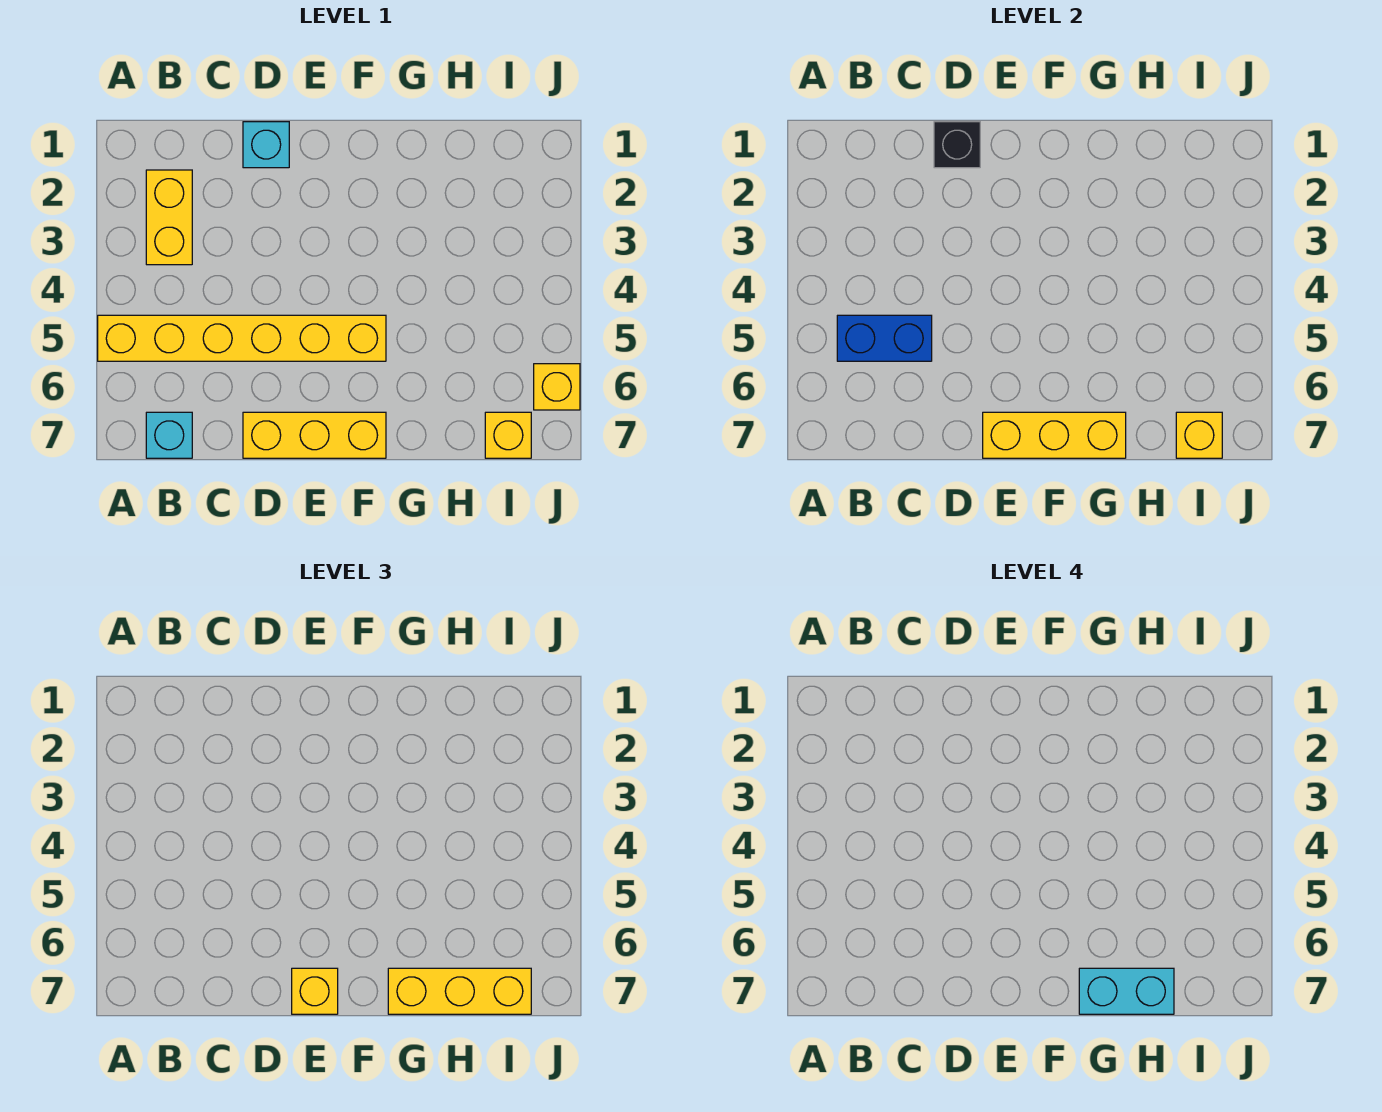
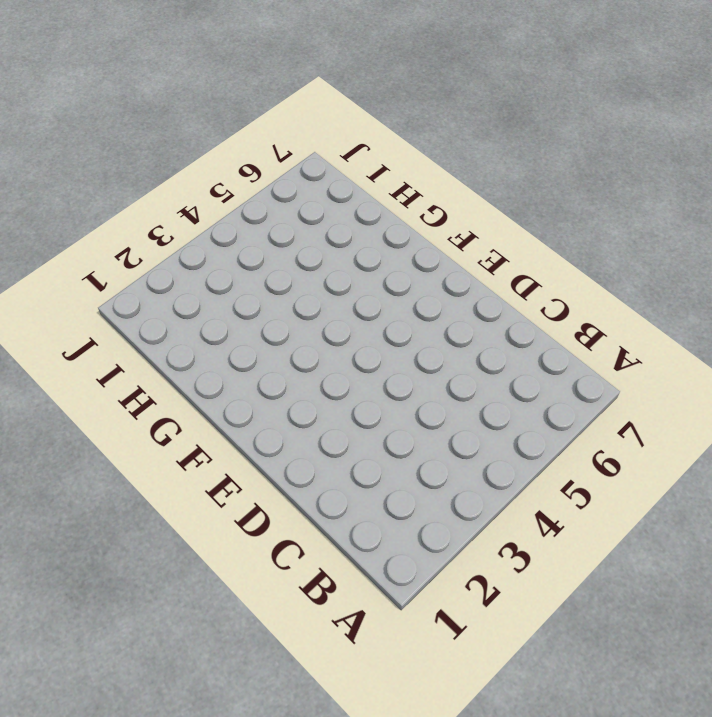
none -> yellow brick A5:F5 level 1
none -> yellow brick B2:B3 level 1
none -> cyan brick B7 level 1

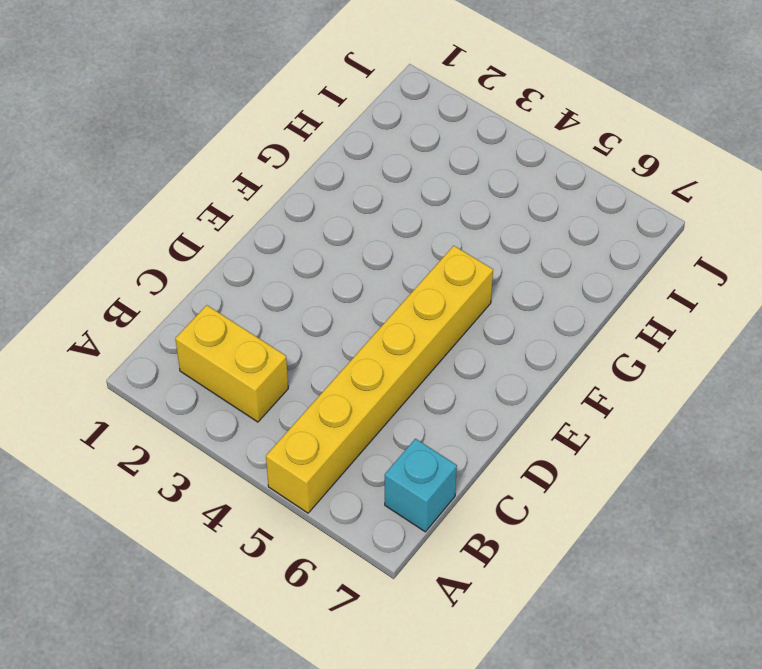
none -> cyan brick D1 level 1
none -> yellow brick D7:F7 level 1
none -> yellow brick I7 level 1

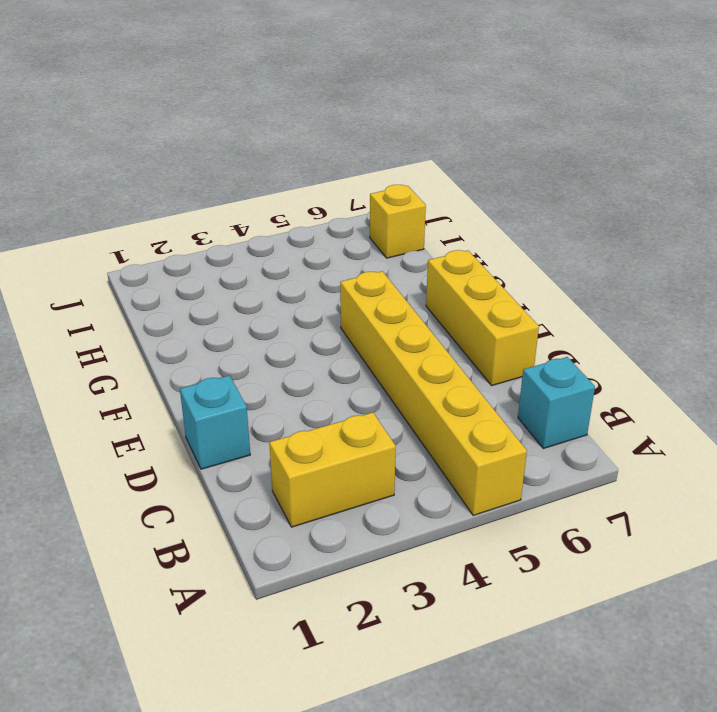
none -> yellow brick J6 level 1
none -> blue brick B5:C5 level 2
none -> black brick D1 level 2

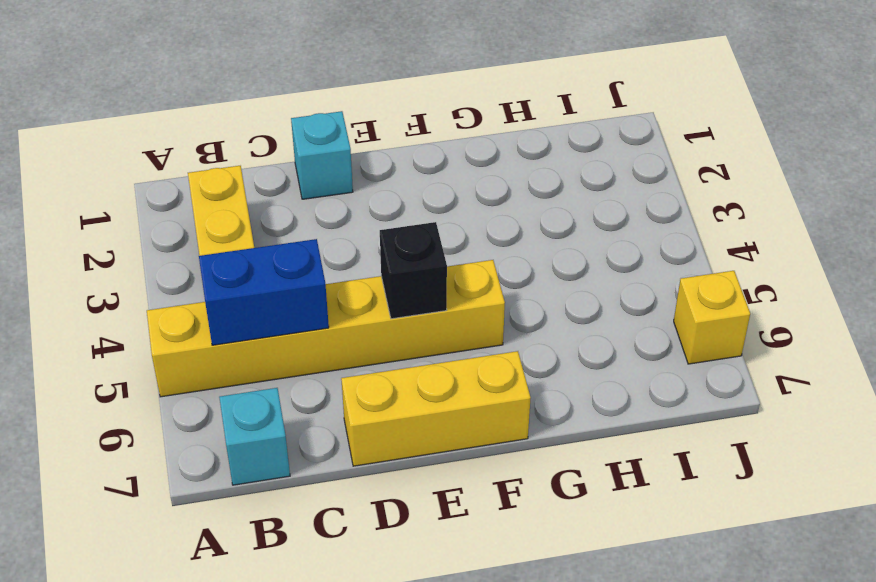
black brick E5 level 2 -> black brick D1 level 2
none -> yellow brick I7 level 1
none -> yellow brick E7:G7 level 2
none -> yellow brick I7 level 2

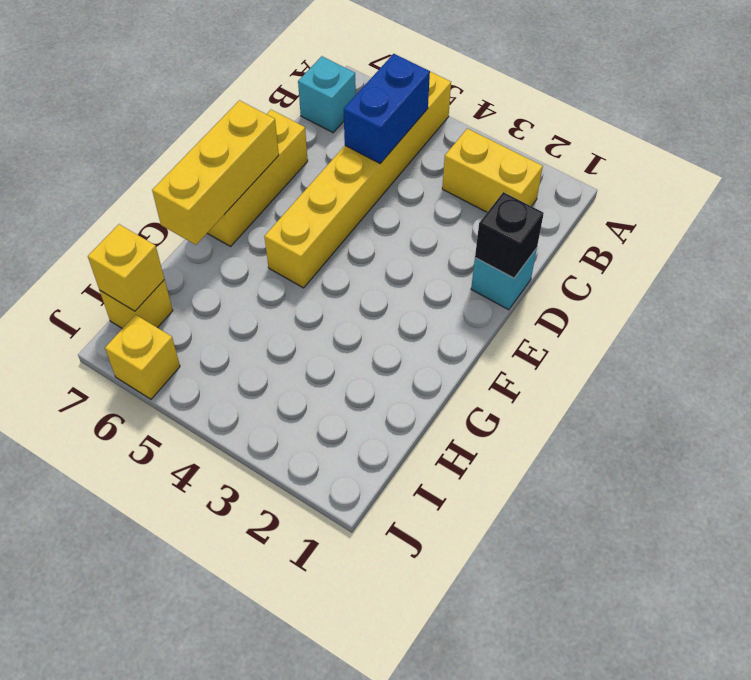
none -> yellow brick E7 level 3
none -> yellow brick G7:I7 level 3
none -> cyan brick G7:H7 level 4

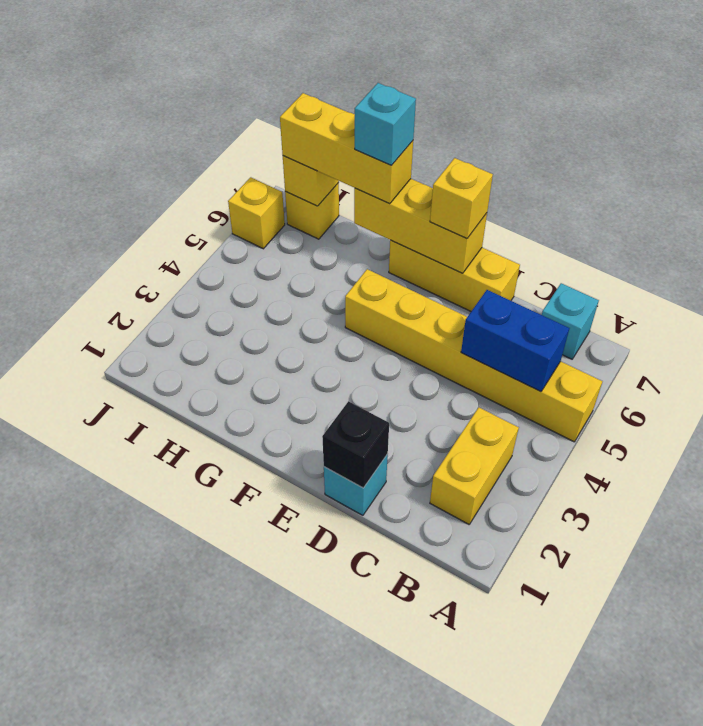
cyan brick G7 level 4 -> cyan brick G7:H7 level 4

